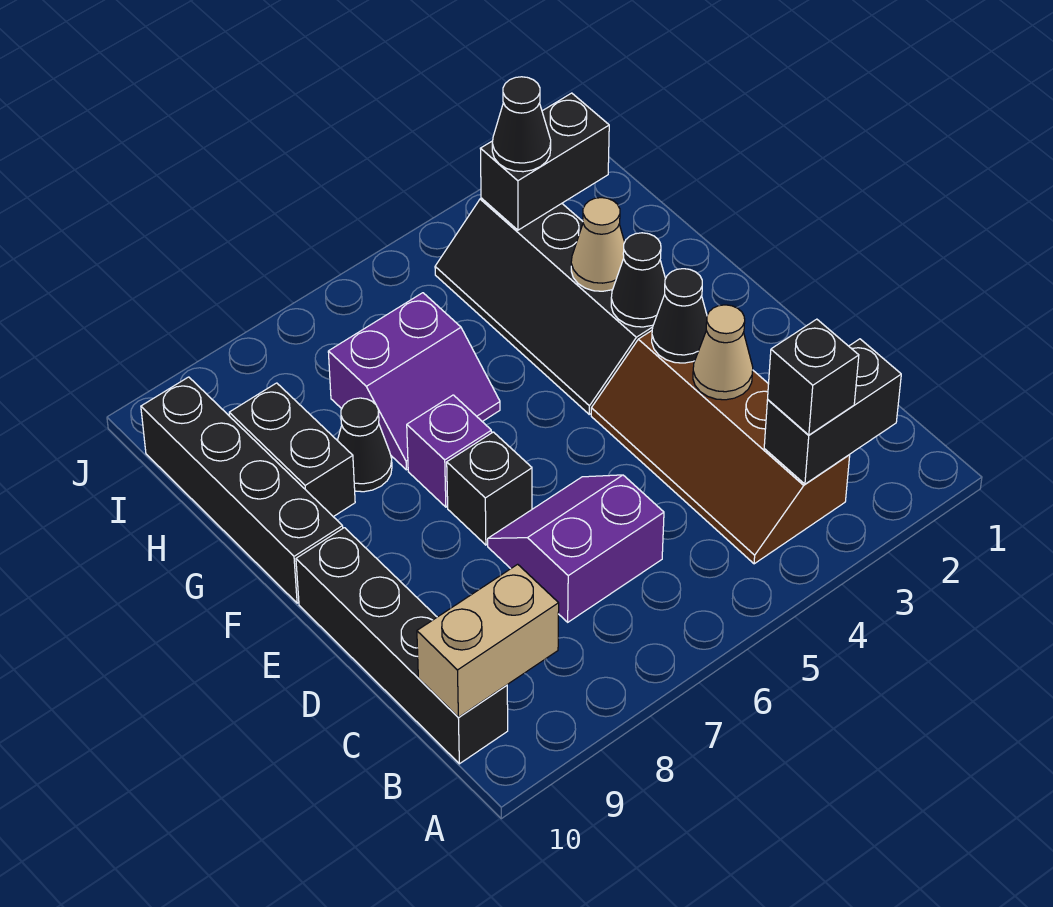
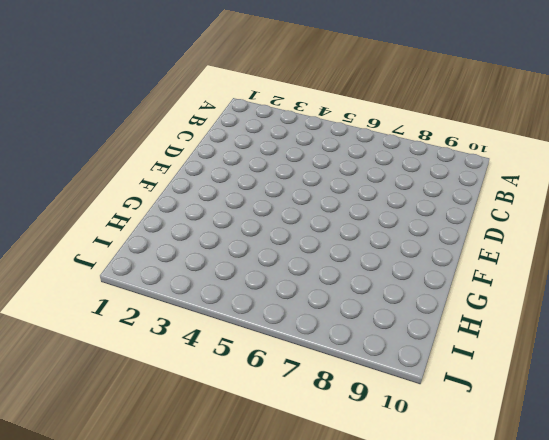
none -> brown slope B3:E4 level 1 top 3
none -> black brick B10:E10 level 1
none -> purple slope C6:D7 level 1 top C

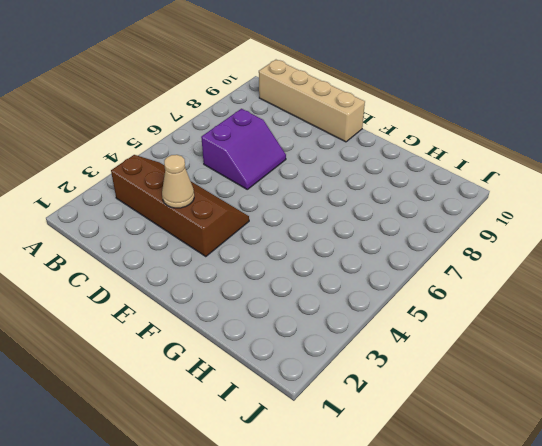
tan brick B10:E10 level 1 -> black brick B10:E10 level 1
none -> black brick E7 level 1
none -> black slope F3:I4 level 1 top 3
none -> purple brick F7 level 1

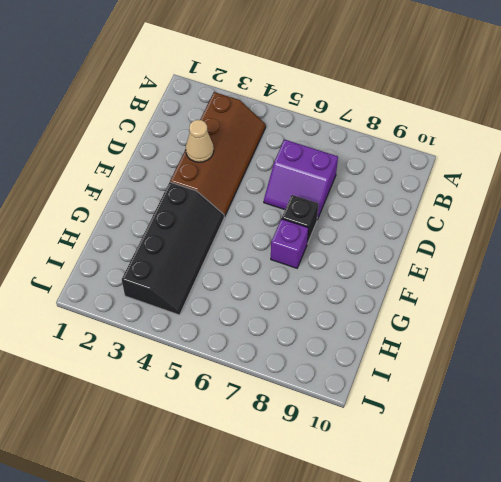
none -> black brick B10:E10 level 1
none -> black brick F10:I10 level 1
none -> purple slope G6:H7 level 1 top H

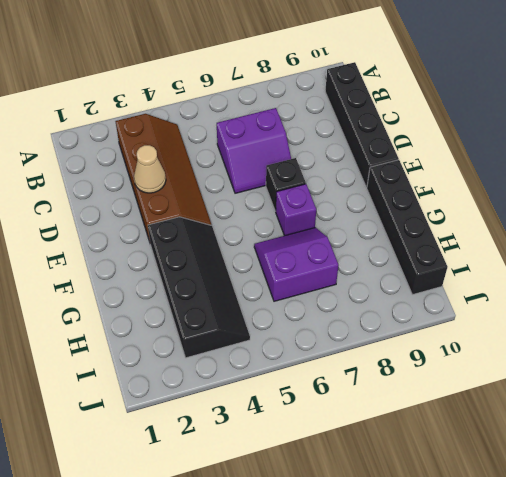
none -> black cone G8 level 1
none -> black brick G9:H9 level 1
none -> black brick B2:B3 level 2

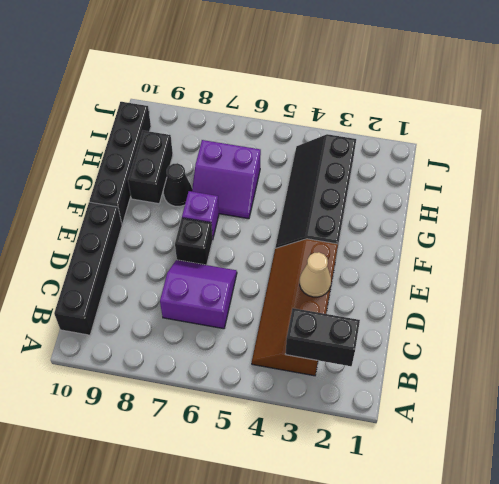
none -> tan brick B9:B10 level 2
none -> black cone E3 level 2
none -> black cone F3 level 2

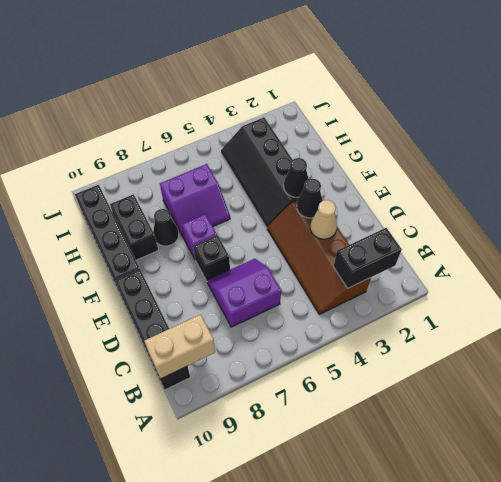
none -> tan cone G3 level 2
none -> black brick I2:I3 level 2
none -> black brick B3 level 3

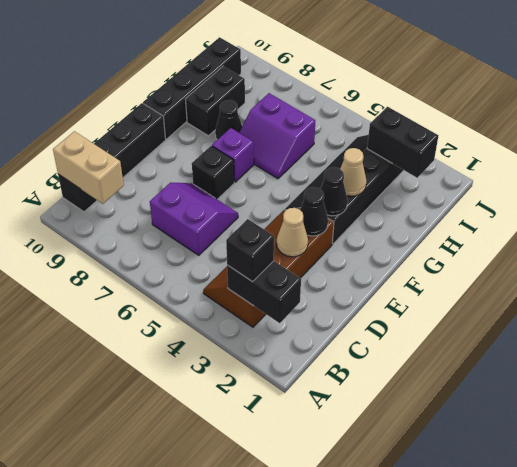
none -> black cone I3 level 3

